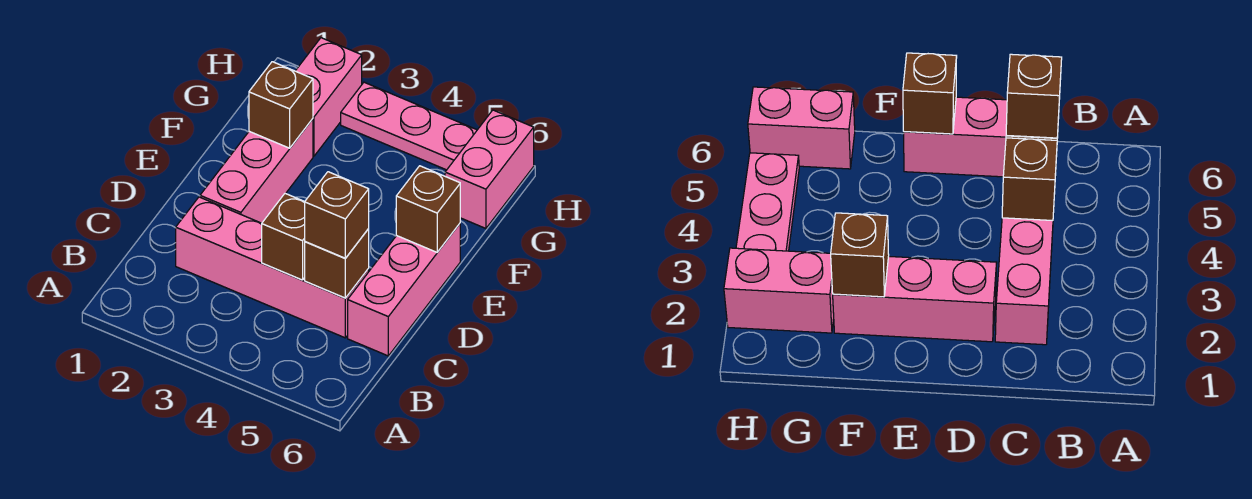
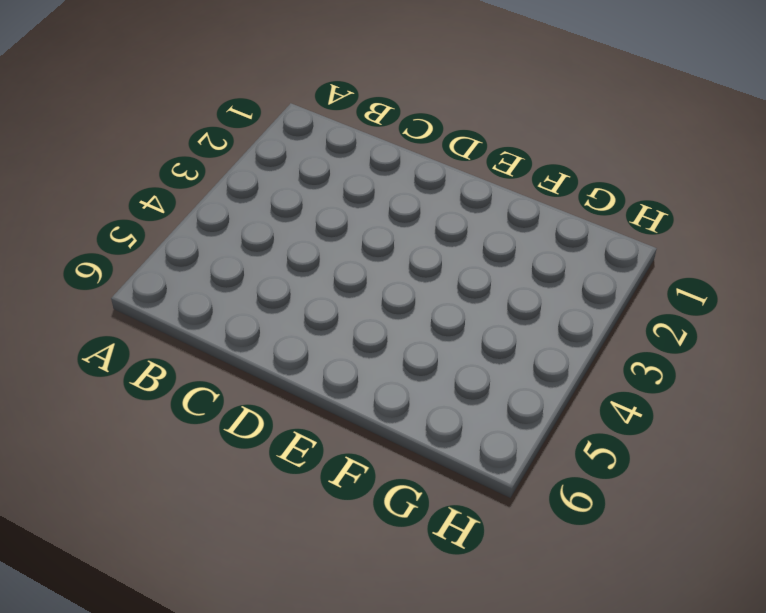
none -> pink brick C2:C5 level 1
none -> pink brick C6:E6 level 1

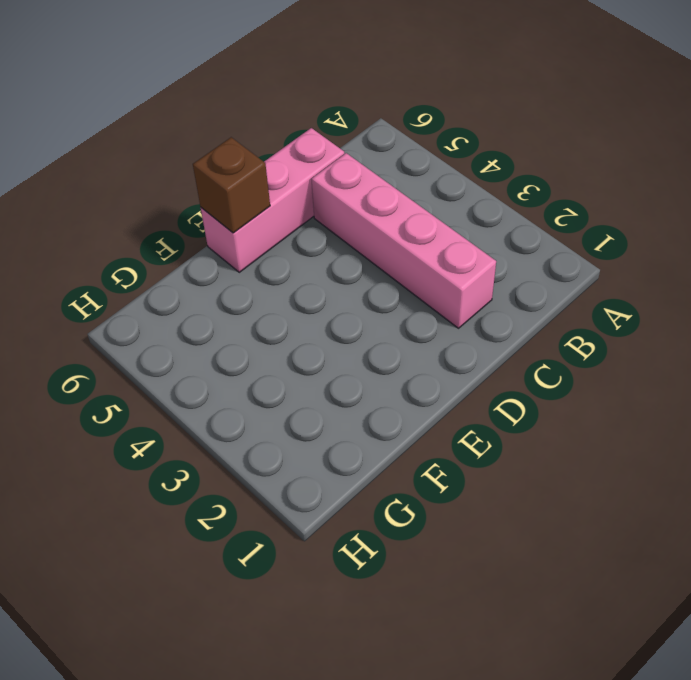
none -> pink brick D2:F2 level 1
none -> pink brick G2:H2 level 1

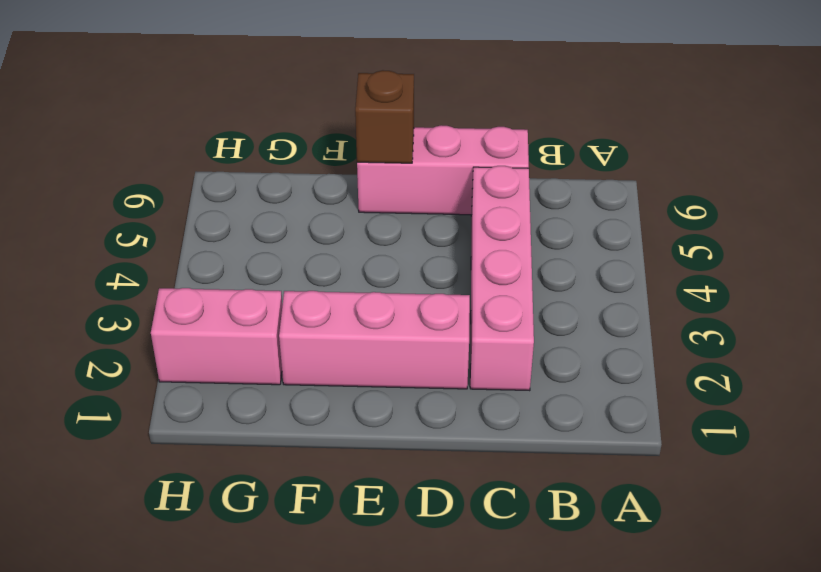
none -> pink brick G6:H6 level 1
none -> pink plate H3:H5 level 1

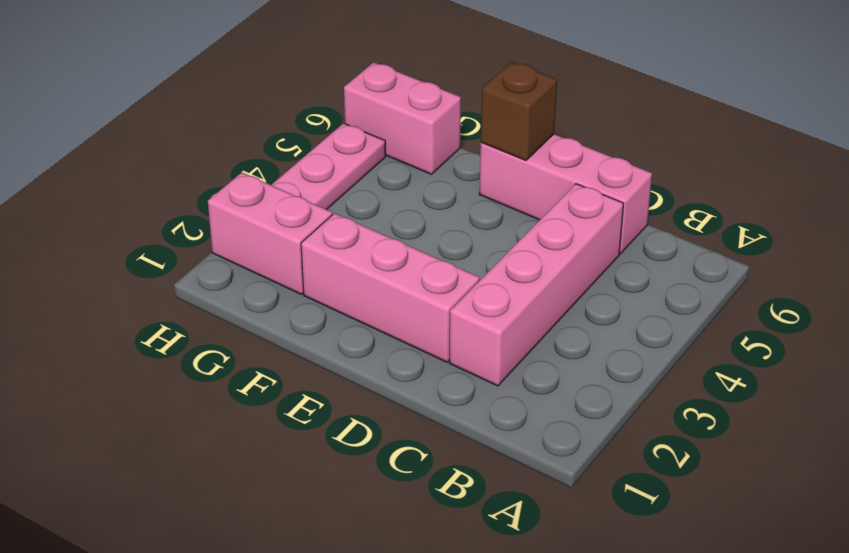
none -> brown brick C4 level 2
none -> brown brick C5 level 2

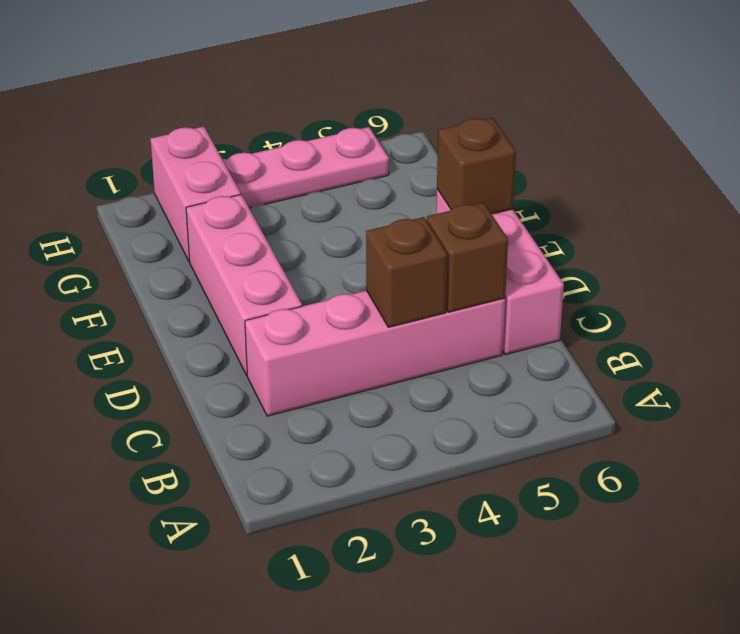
none -> pink brick G6:H6 level 1
none -> brown brick F2 level 2

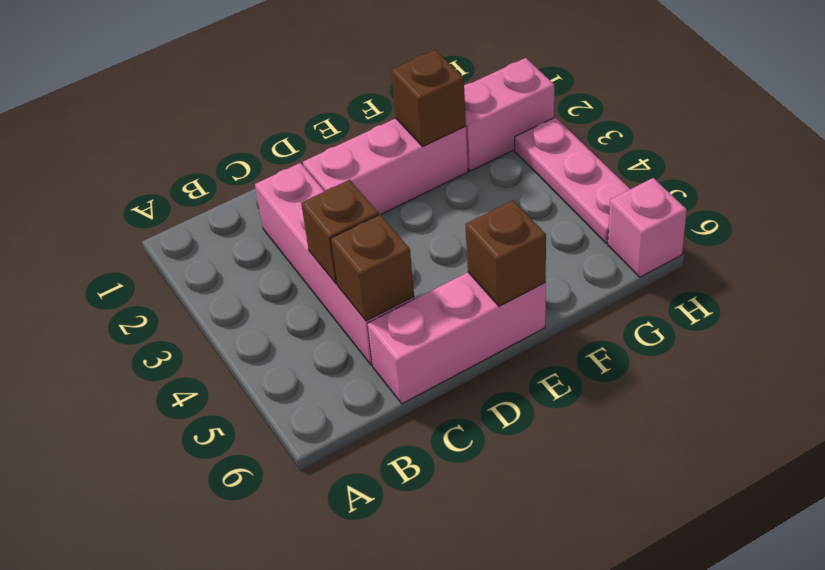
pink brick H6 level 1 -> pink brick G6:H6 level 1
none -> brown brick C5 level 3

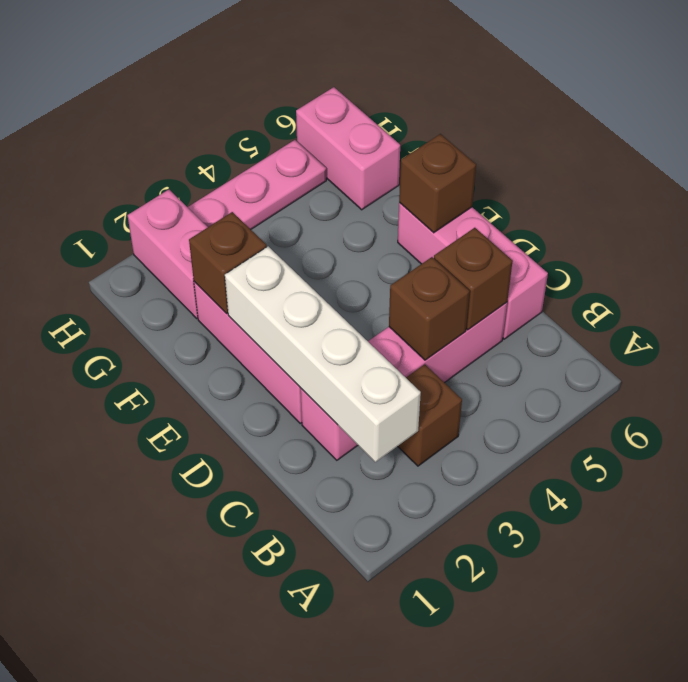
white brick B2:E2 level 2 -> none
brown brick B3 level 1 -> brown brick C5 level 3

